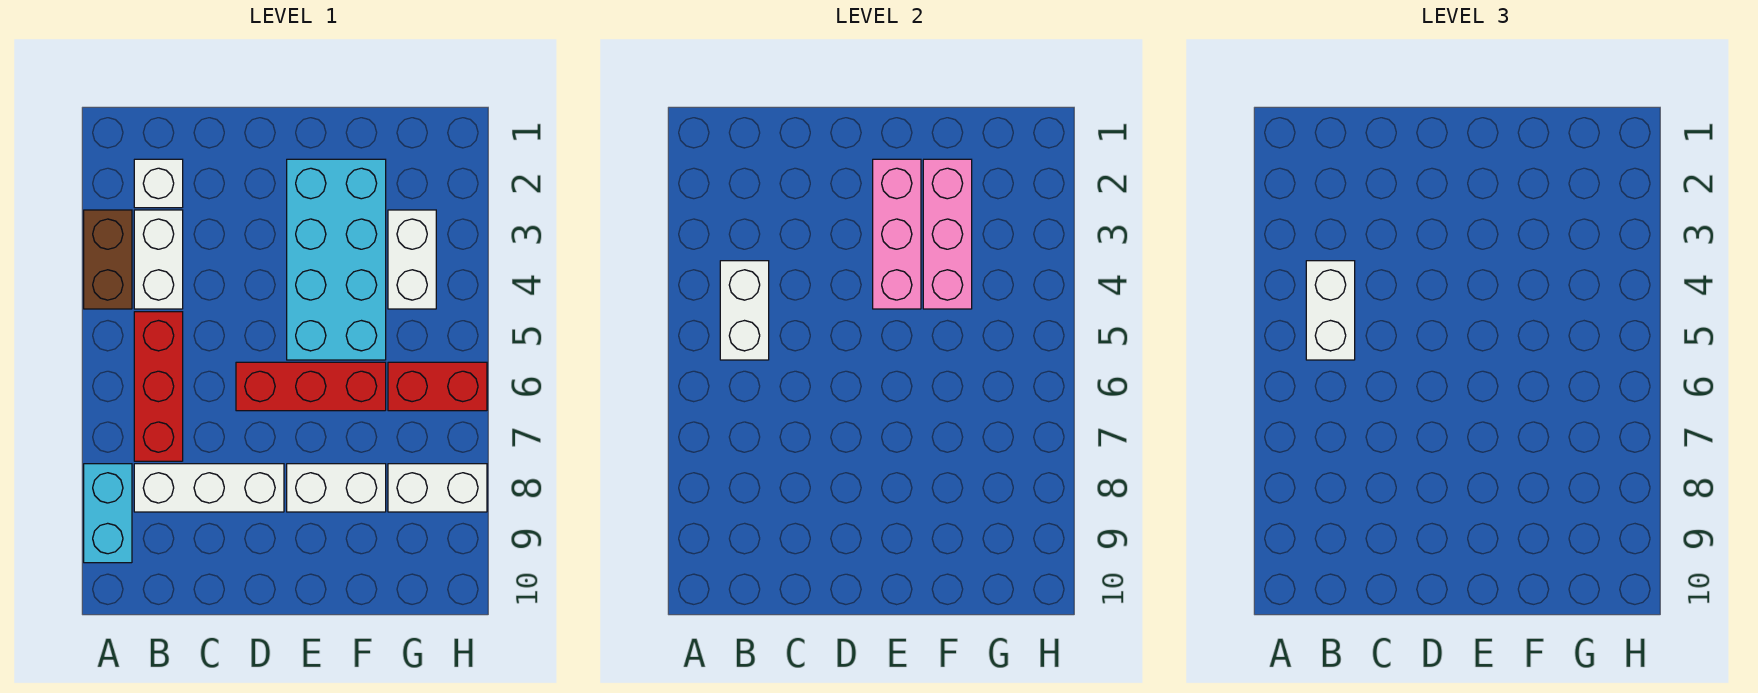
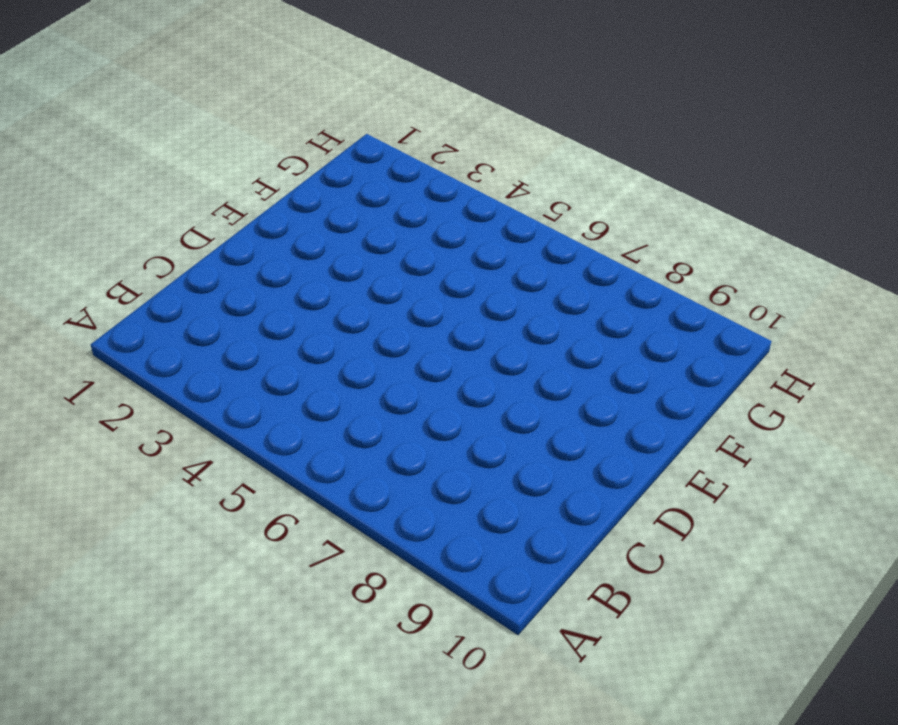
none -> brown brick A3:A4 level 1
none -> cyan brick A8:A9 level 1
none -> white brick B2 level 1

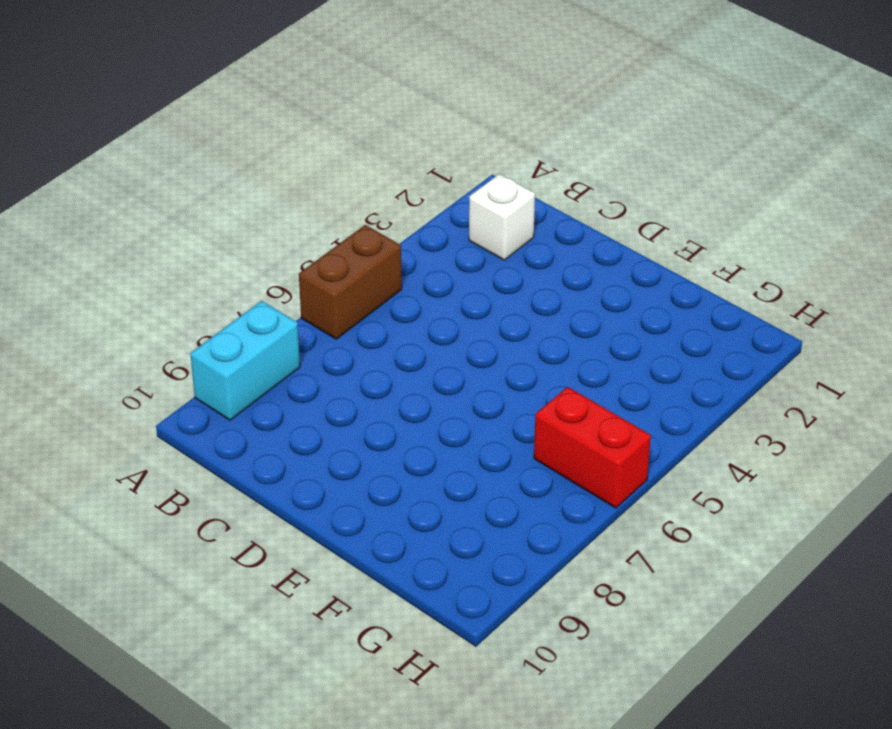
brown brick A5:A6 level 1 -> brown brick A3:A4 level 1
none -> white brick B3:B4 level 1
none -> red brick B5:B7 level 1
none -> white brick B8:D8 level 1

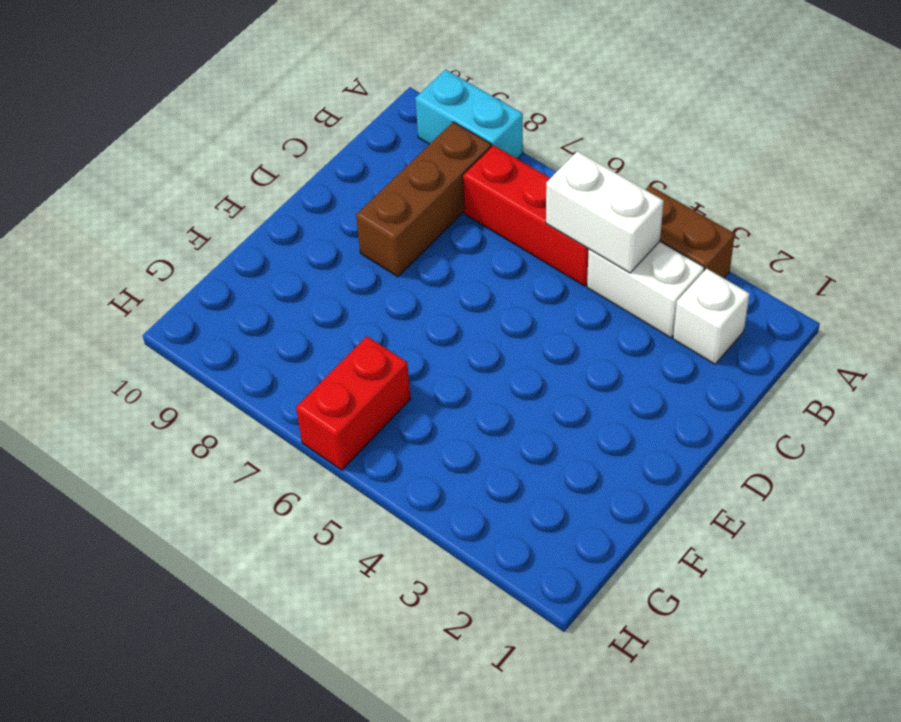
brown brick B8:D8 level 1 -> white brick B8:D8 level 1
none -> red brick D6:F6 level 1
none -> cyan brick E2:F5 level 1
none -> white brick E8:F8 level 1

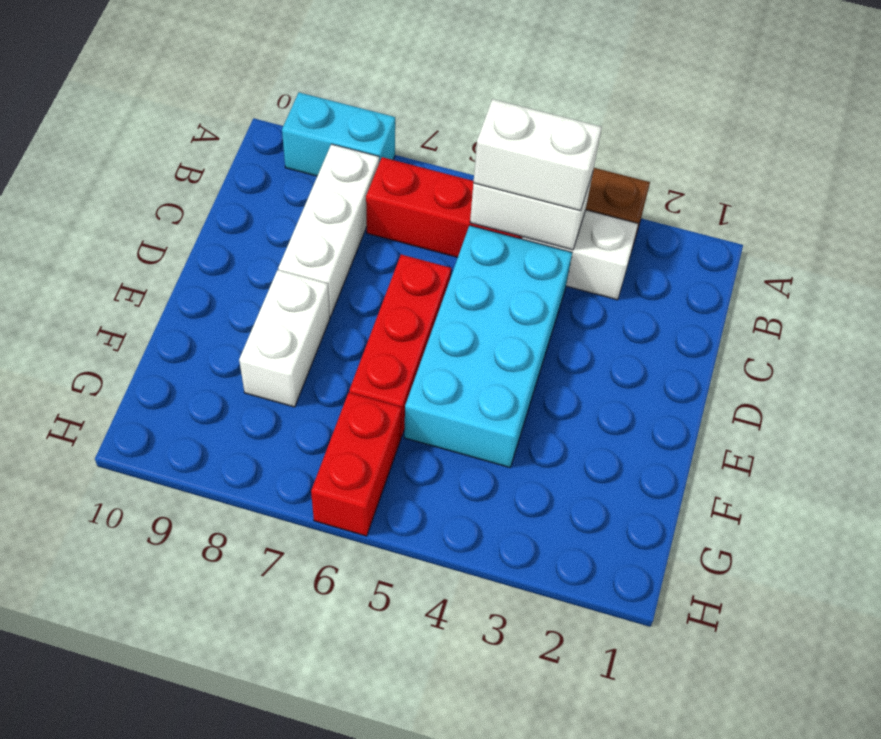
cyan brick C4:F5 level 1 -> cyan brick E2:F5 level 1
none -> white brick B2 level 1
none -> white brick G3:G4 level 1
none -> white brick G8:H8 level 1

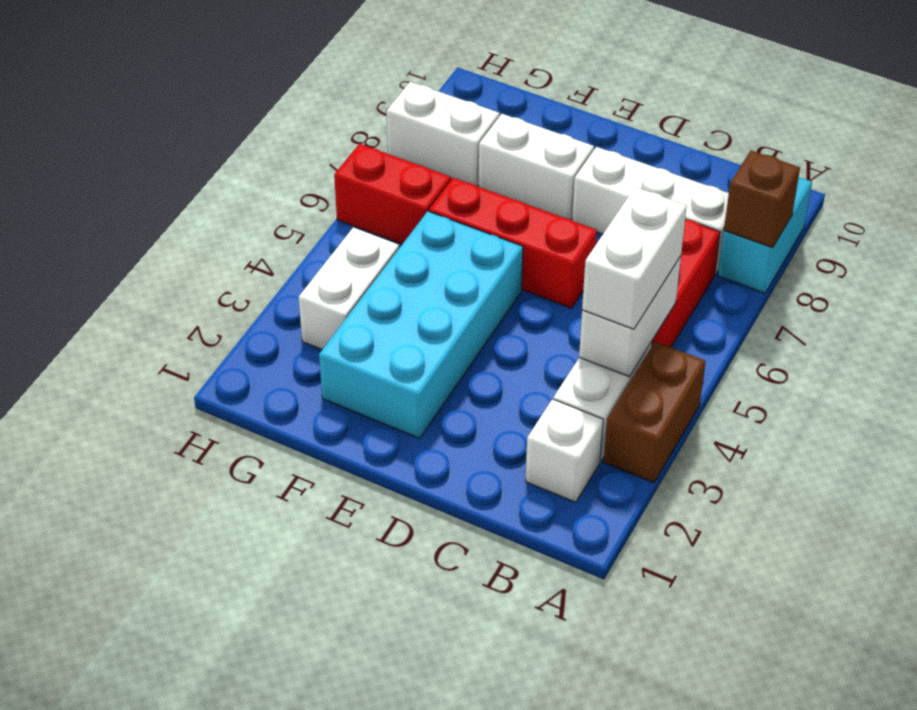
brown brick A8 level 2 -> none
none -> pink brick E2:E4 level 2
none -> pink brick F2:F4 level 2

